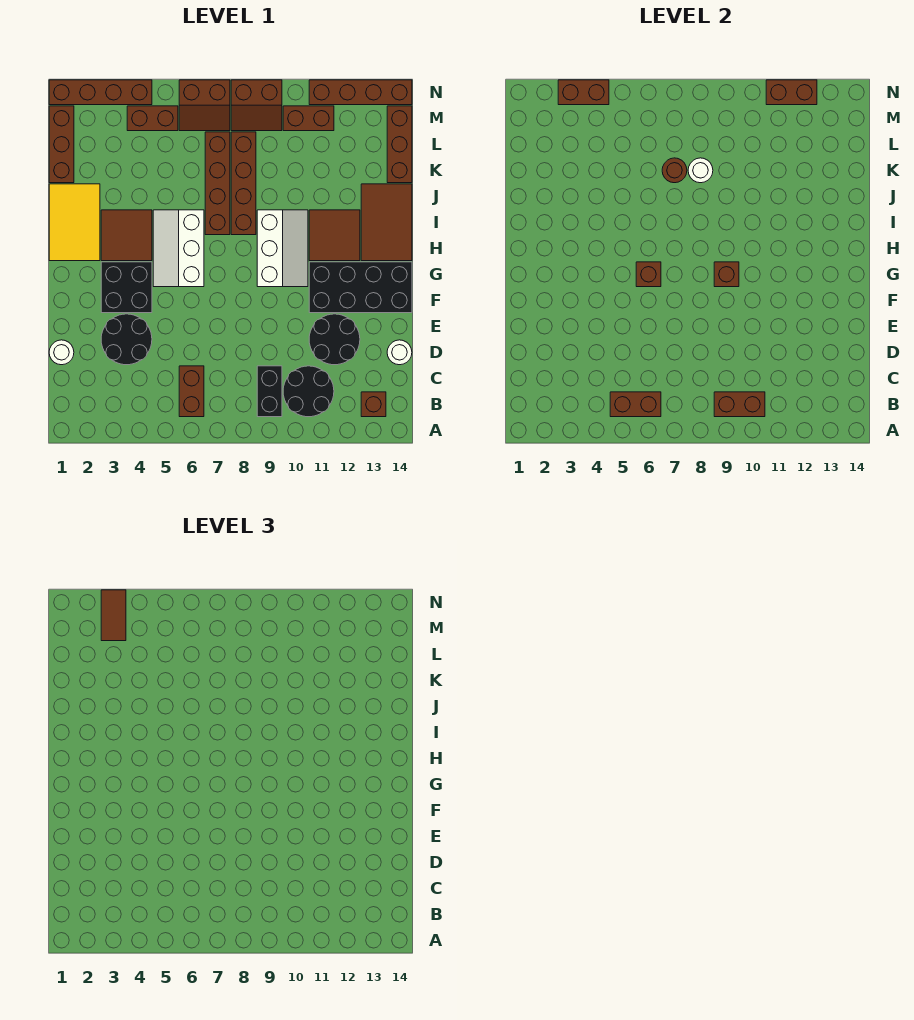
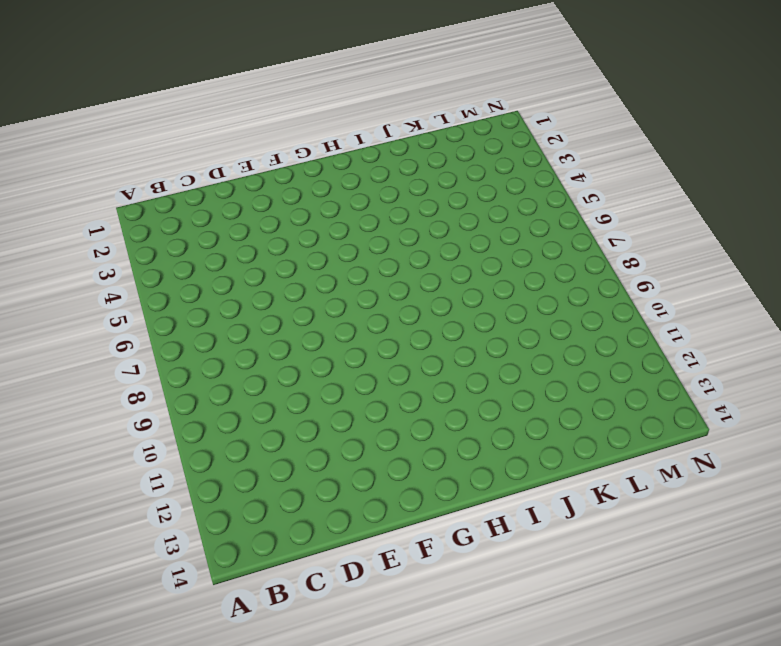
none -> brown brick B6:C6 level 1
none -> black brick B9:C9 level 1
none -> black round brick B10:C11 level 1
none -> brown brick B13 level 1

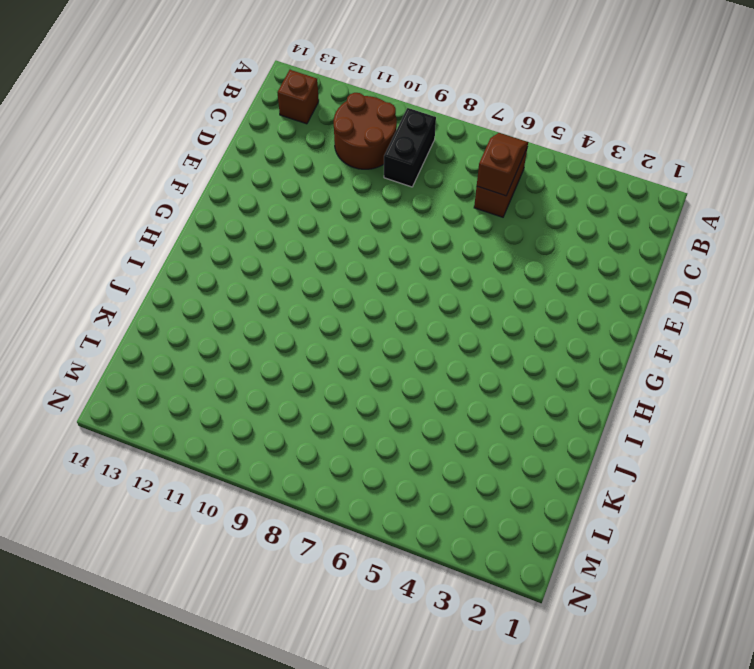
brown slope B6:C6 level 2 top C -> brown brick B5:B6 level 2
brown round brick B10:C11 level 1 -> black round brick B10:C11 level 1
none -> white round brick D1 level 1
none -> black round brick D3:E4 level 1
none -> black round brick D11:E12 level 1
none -> white round brick D14 level 1

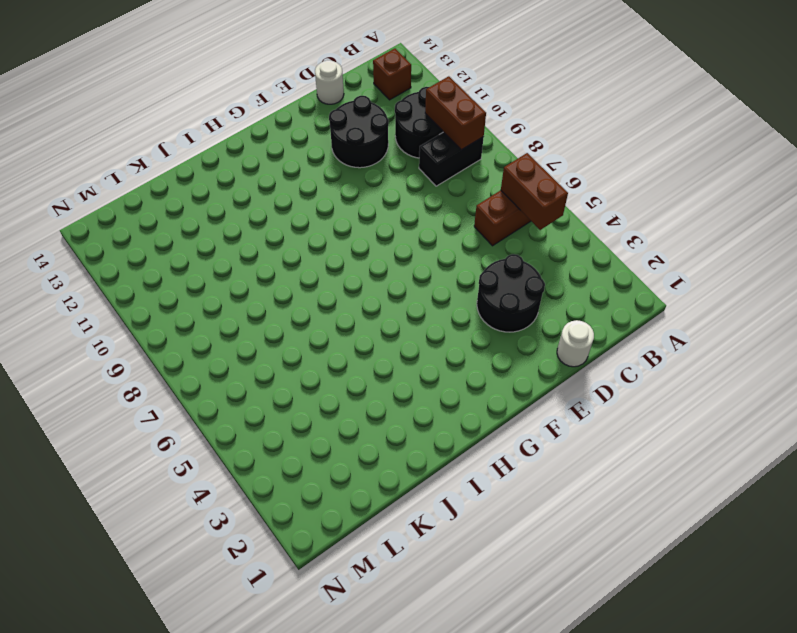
none -> black brick F3:G4 level 1
none -> black brick F11:G14 level 1
none -> white slope G5:I6 level 1 top 6
none -> white slope G9:I10 level 1 top 9

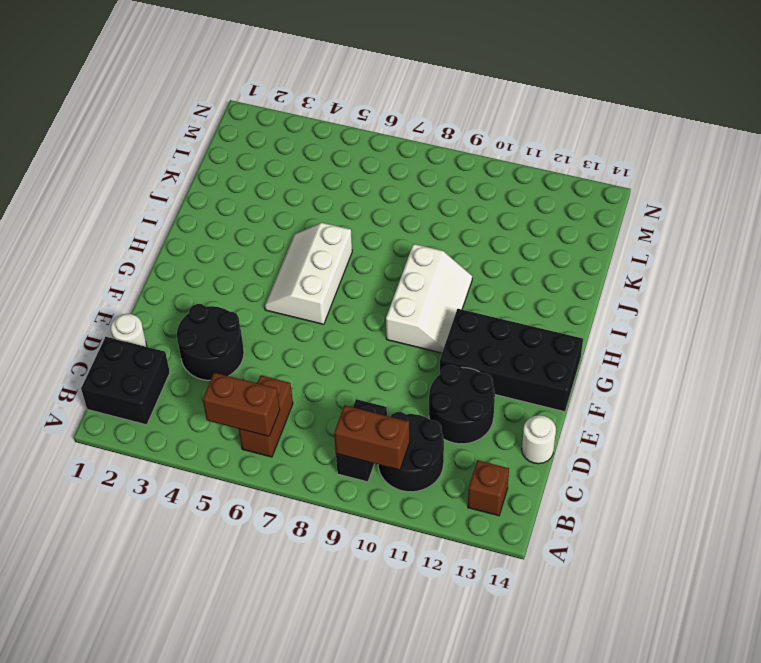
black brick B1:C2 level 1 -> black brick F3:G4 level 1
none -> yellow tile H1:J2 level 1
none -> brown tile H3:I4 level 1
none -> brown tile H11:I12 level 1
none -> brown tile H13:J14 level 1

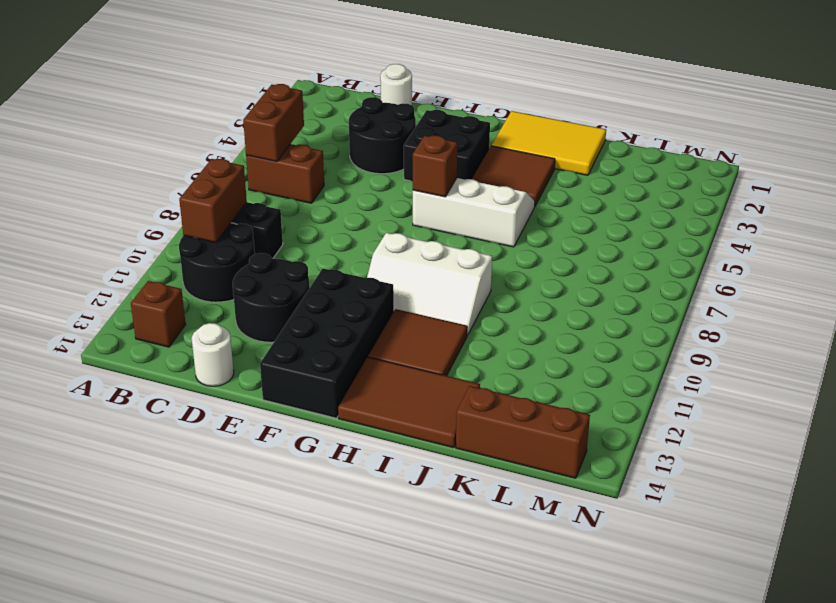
none -> brown brick I7:L7 level 1
none -> brown brick I8:L8 level 1
none -> brown brick K1:M1 level 1
none -> brown brick M4:M5 level 1

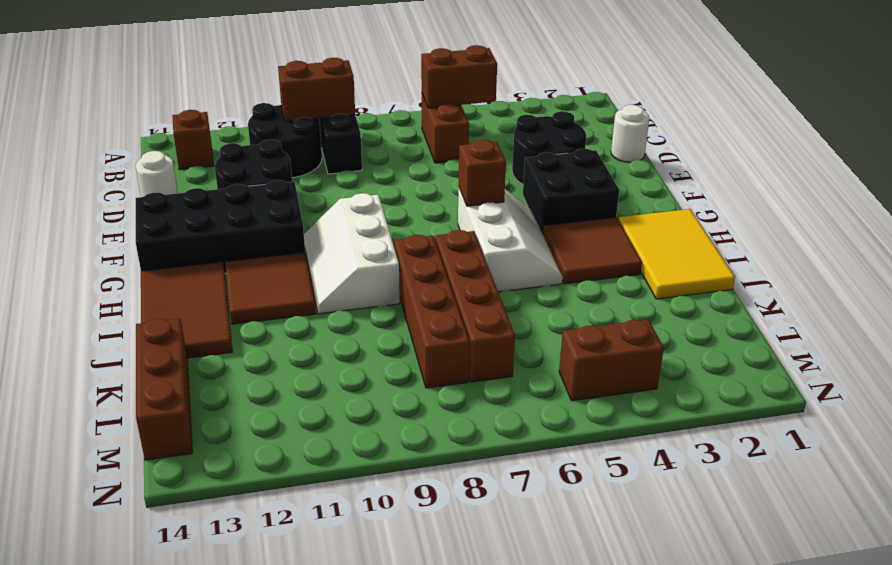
none -> brown brick K1:M1 level 1
none -> brown slope M6:N7 level 1 top N
none -> brown slope M8:N9 level 1 top N
none -> brown brick M10:M11 level 1

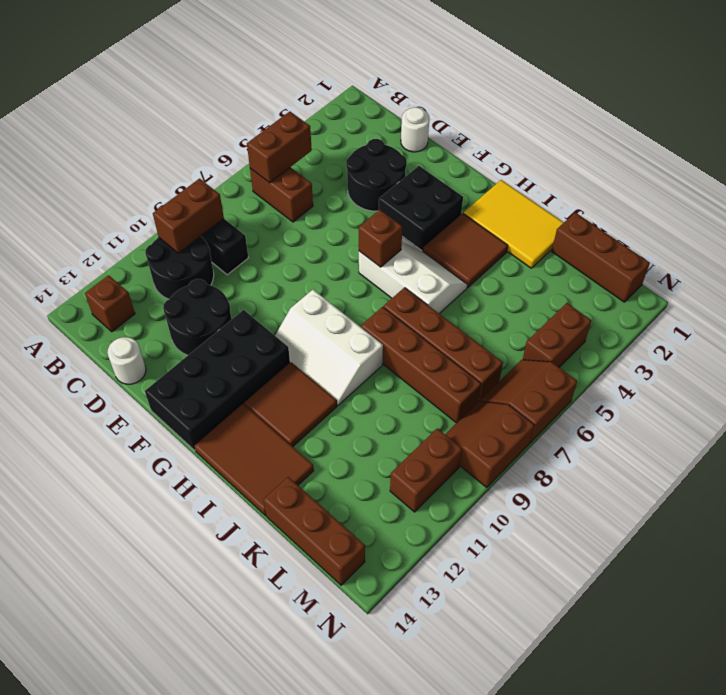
none -> brown brick N1:N4 level 1
none -> brown brick N11:N14 level 1
none -> brown brick G9 level 2
none -> brown round brick K7 level 2

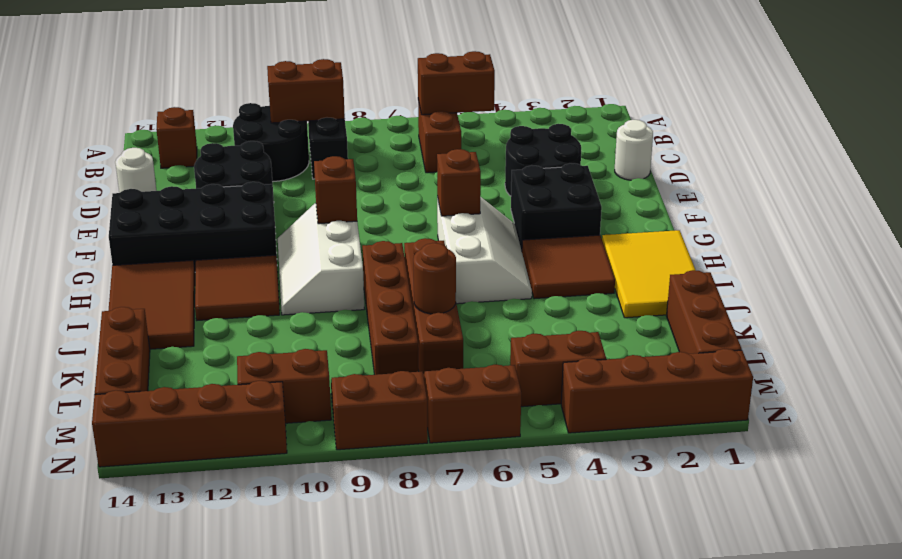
none -> white round brick K8 level 2
none -> brown brick N3:N4 level 2
none -> brown brick N11:N12 level 2
none -> brown tile M3:N3 level 3

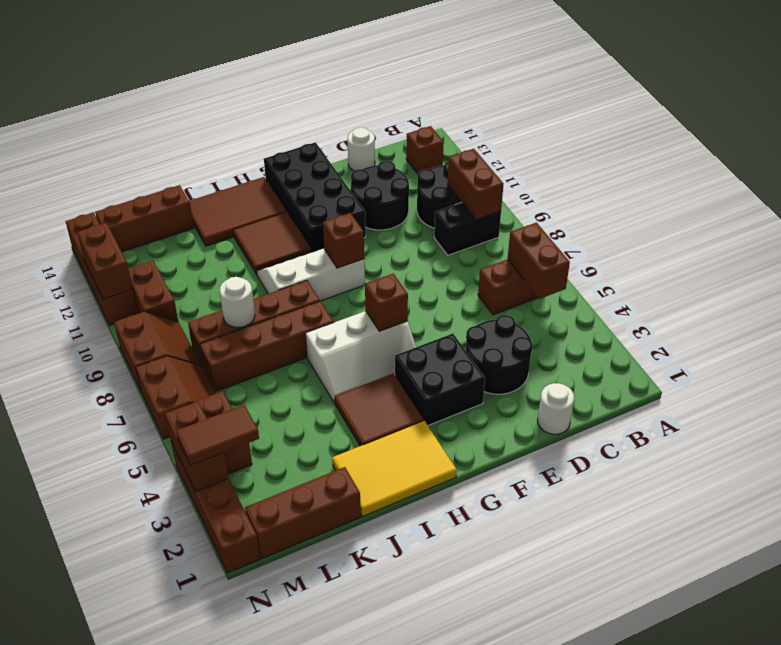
none -> brown round brick K7 level 2

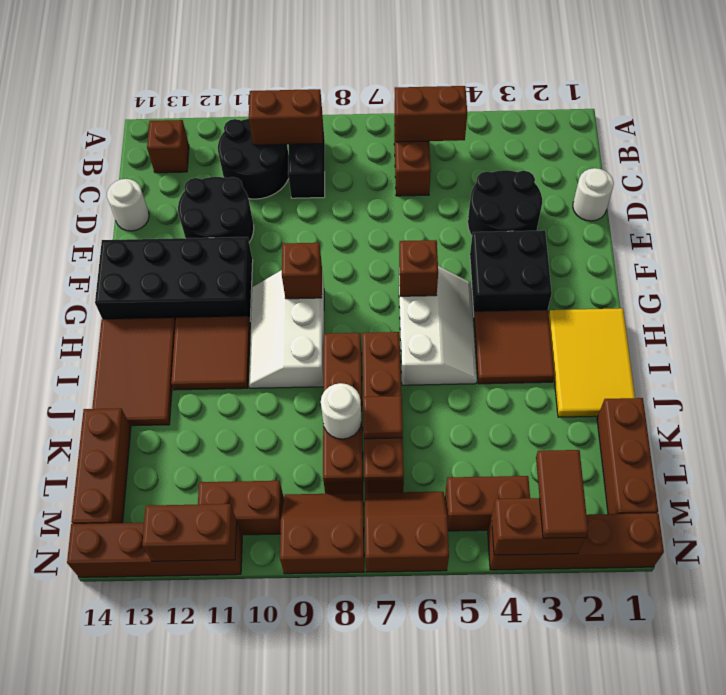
brown tile K7 level 2 -> brown round brick K7 level 2

